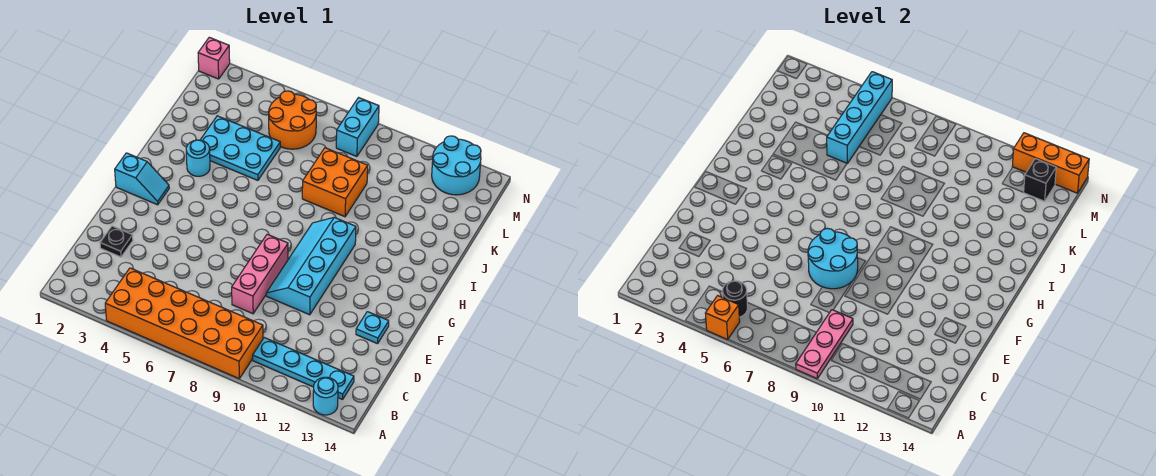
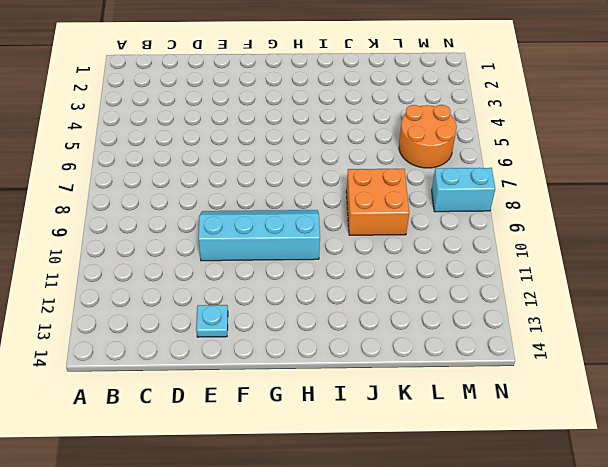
none -> orange brick A4:B9 level 1
none -> cyan round brick A13 level 1
none -> cyan plate B10:B13 level 1

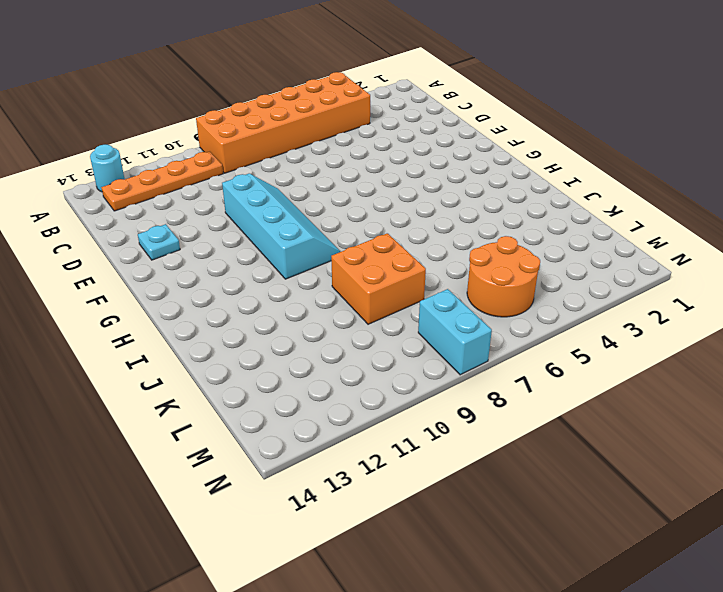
orange plate B10:B13 level 1 -> cyan plate B10:B13 level 1
none -> black plate D2 level 1
none -> pink brick D8:F8 level 1
none -> cyan slope G1:G2 level 1 top 1

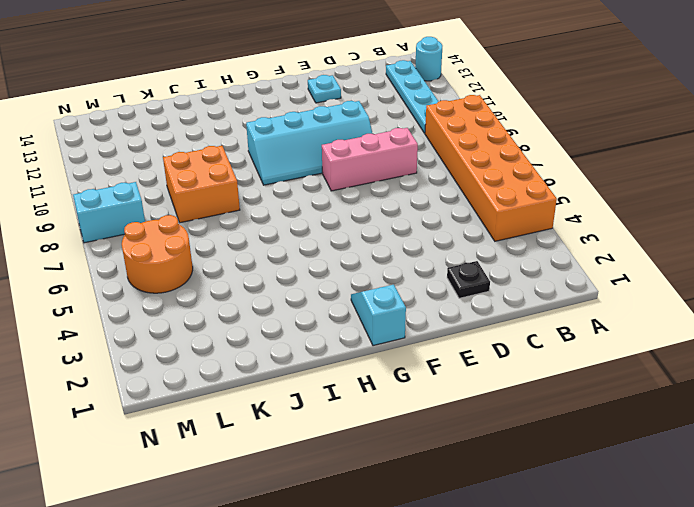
none -> cyan round brick I3 level 1
none -> cyan plate J3:K5 level 1
none -> cyan round brick M12:N13 level 1

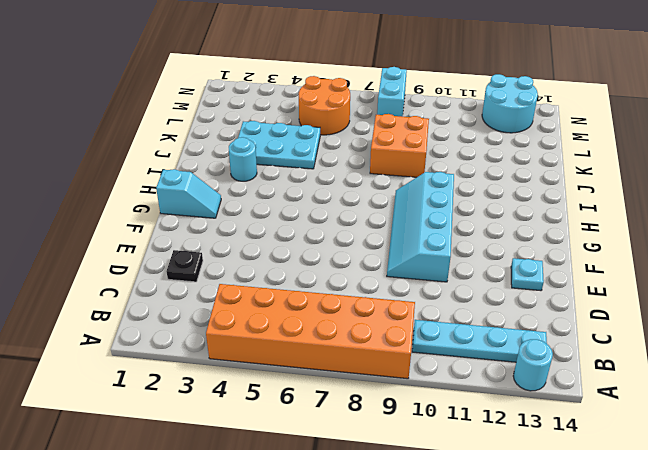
none -> pink brick D8:F8 level 1
none -> pink brick N1 level 1
none -> orange brick A5 level 2

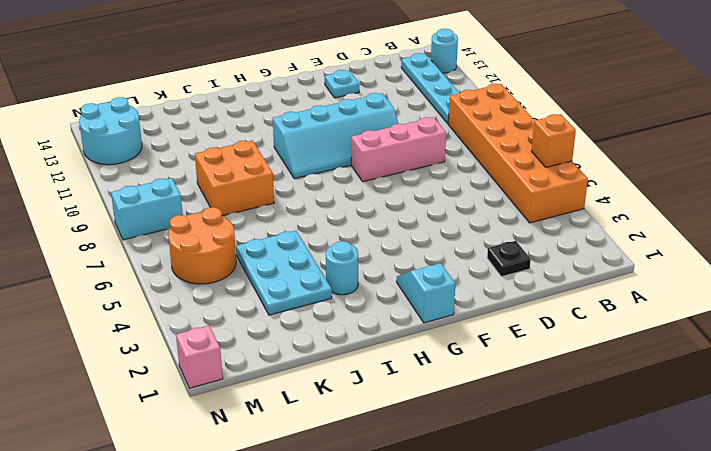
none -> pink plate A9:C9 level 2
none -> black round brick B5 level 2
none -> cyan round brick E7:F8 level 2

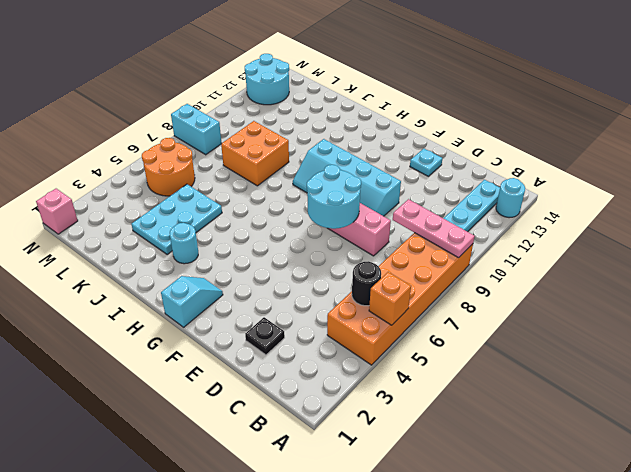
none -> cyan brick K5:N5 level 2
none -> black brick M13 level 2
none -> orange brick N12:N14 level 2

